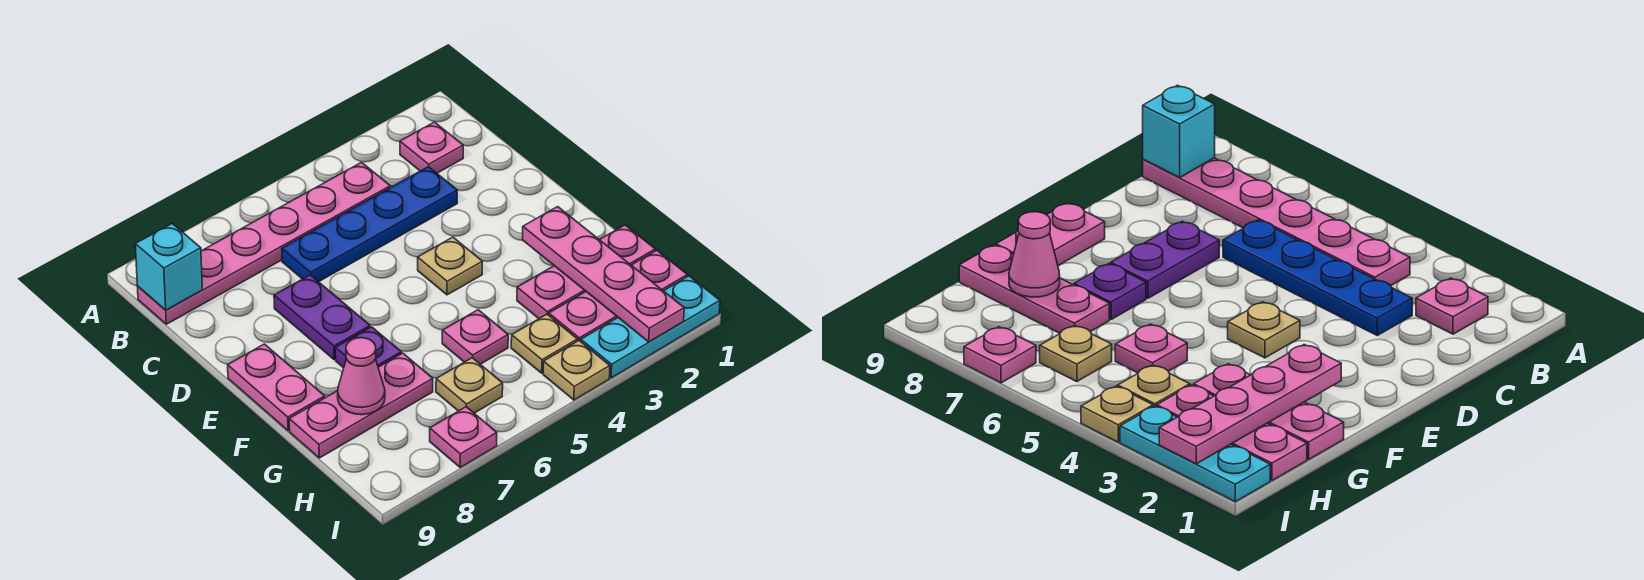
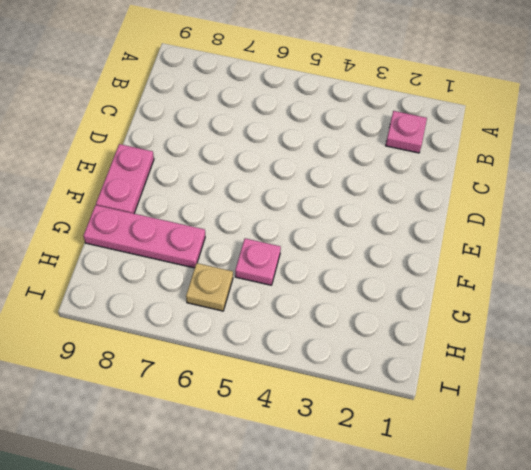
none -> pink plate B4:B9 level 1
none -> blue plate C3:C6 level 1
none -> purple plate D7:E7 level 1

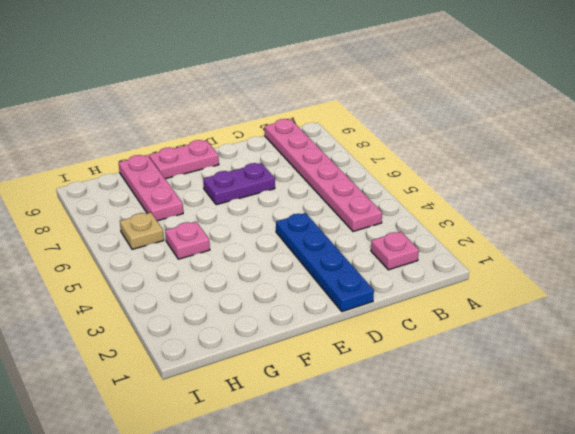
blue plate D1:D4 level 1 -> blue plate C3:C6 level 1
none -> tan plate E4 level 1
none -> purple plate F7 level 1
none -> pink plate G1:G3 level 1

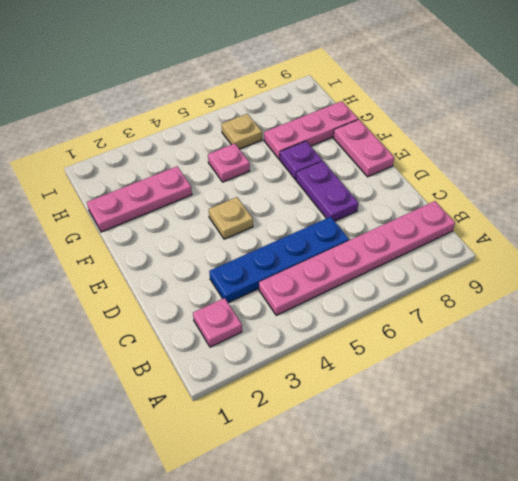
none -> pink plate H1:H3 level 1
none -> tan plate H4 level 1
none -> cyan plate I1:I3 level 1

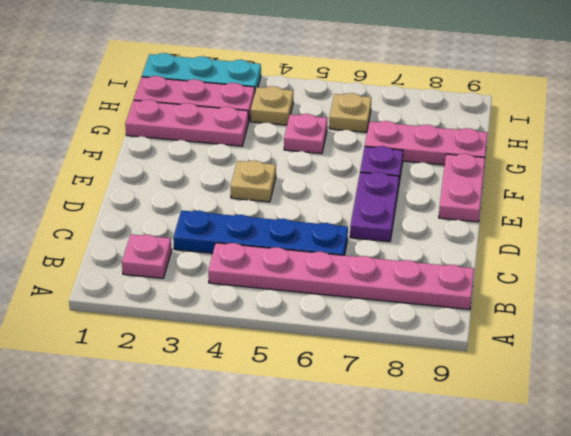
none -> tan plate I4 level 1
none -> pink plate I7 level 1
none -> cyan brick B9 level 2

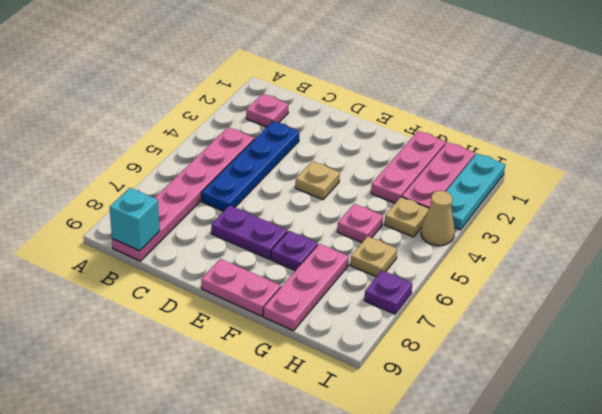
tan cone I4 level 1 -> tan plate I4 level 1
purple plate I7 level 1 -> pink plate I7 level 1
none -> pink plate F2:I2 level 2
none -> pink cone G8 level 2

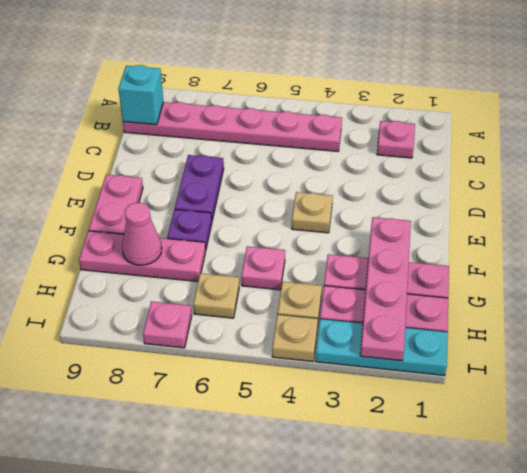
none -> blue plate C3:C6 level 1

